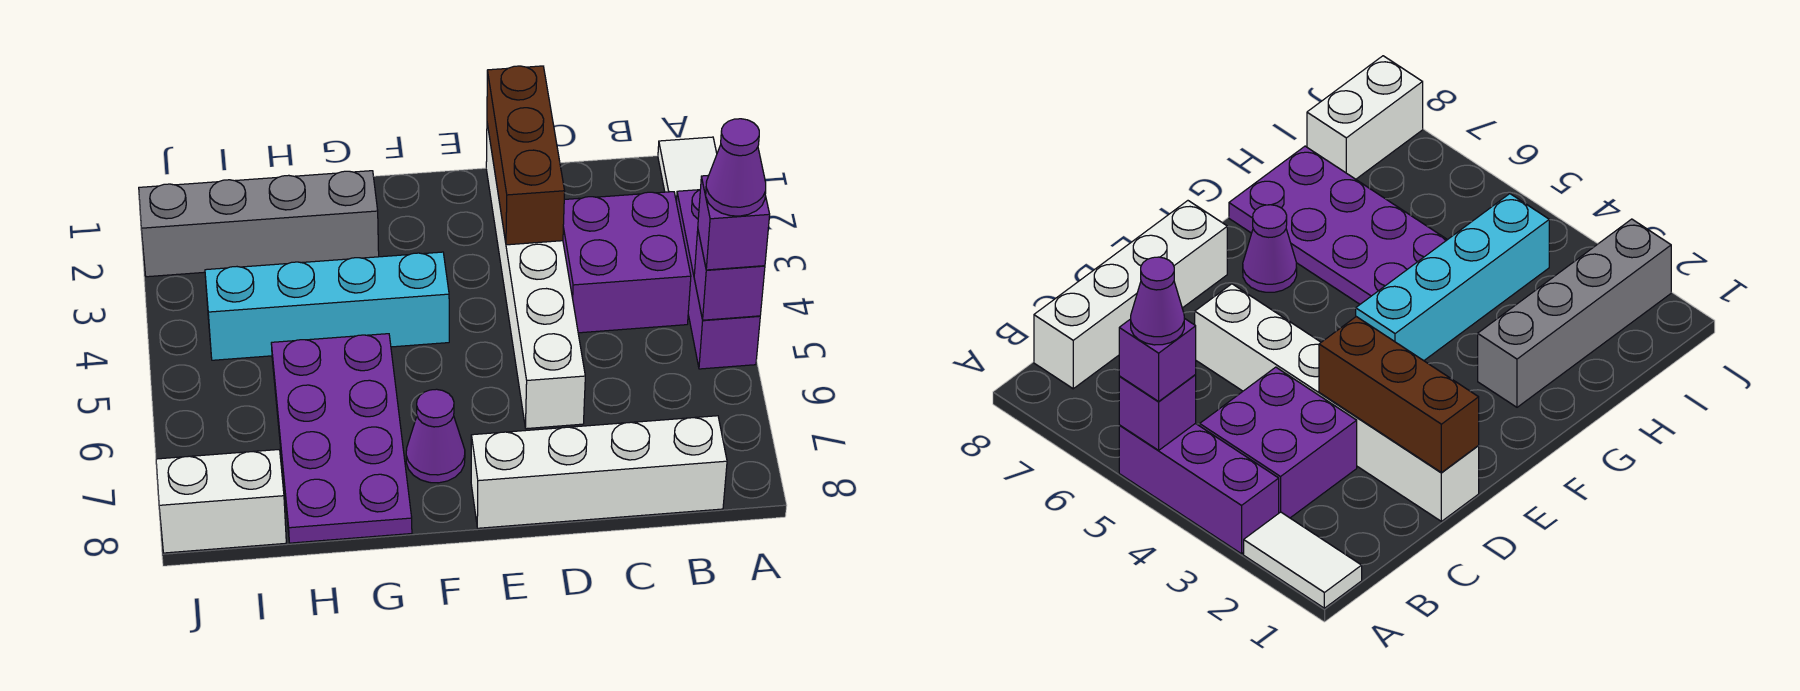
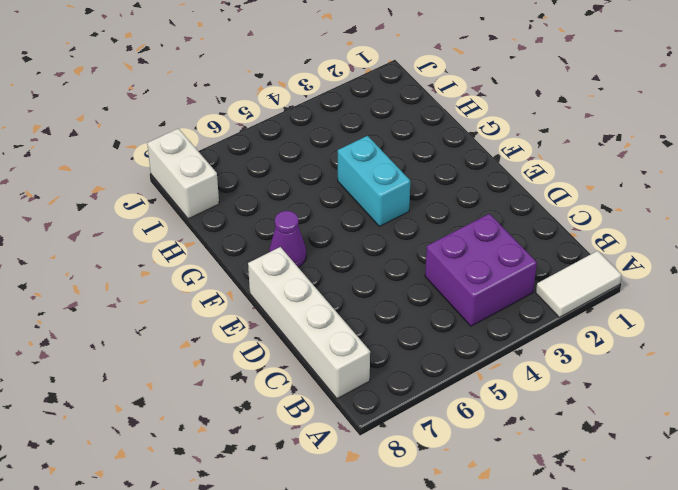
cyan brick F4:G4 level 1 -> cyan brick F4:I4 level 1
none -> purple brick A3:A5 level 1
none -> white brick D1:D6 level 1
none -> grey brick G2:J2 level 1

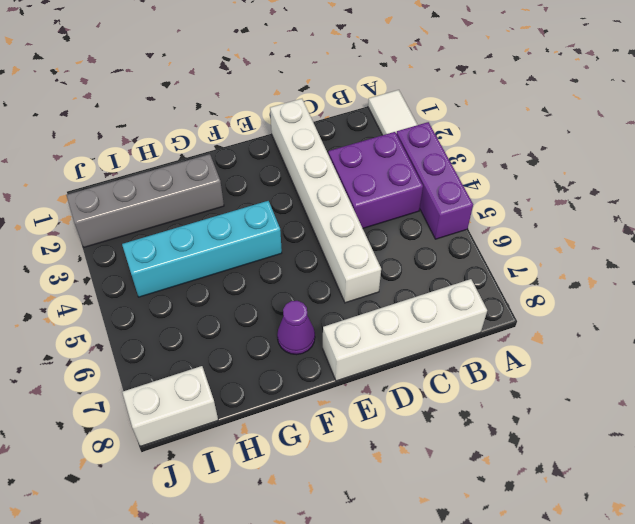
none -> purple plate G5:H8 level 1
none -> purple brick A5 level 2
none -> brown brick D1:D3 level 2

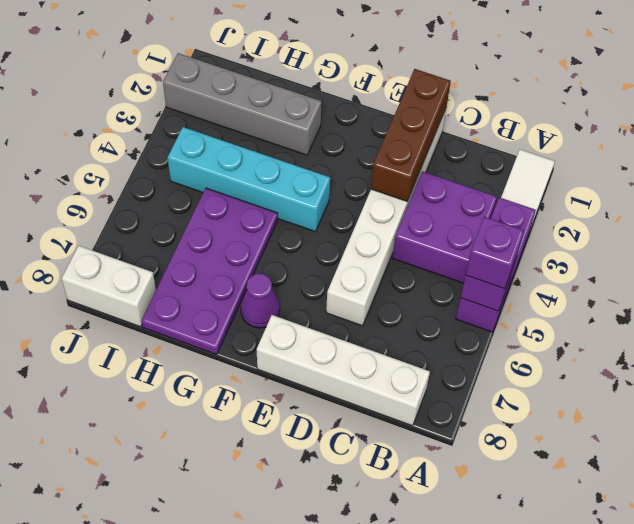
none -> purple cone A5 level 4

